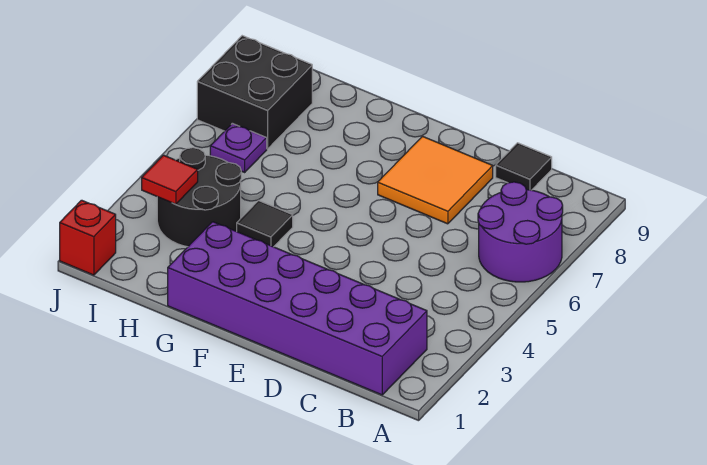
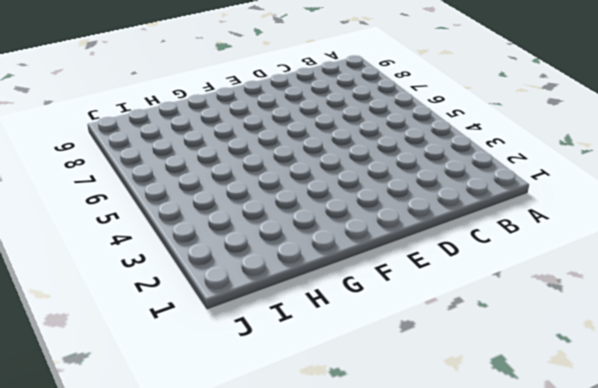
none -> purple round brick A6:B7 level 1
none -> purple brick B1:G2 level 1

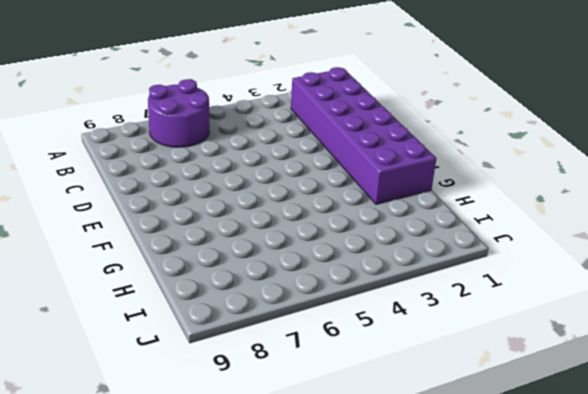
none -> black tile C9 level 1
none -> orange tile D7:E8 level 1

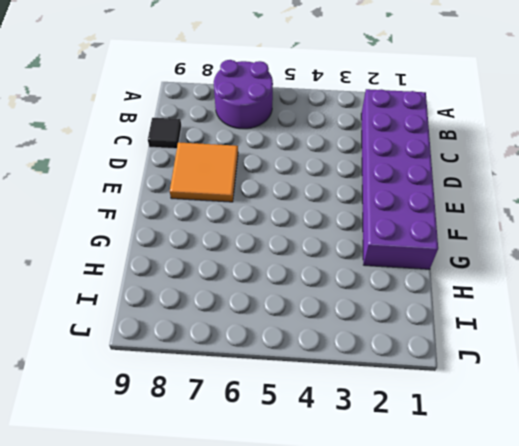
none -> black tile G4 level 1
none -> black round brick H3:I4 level 1

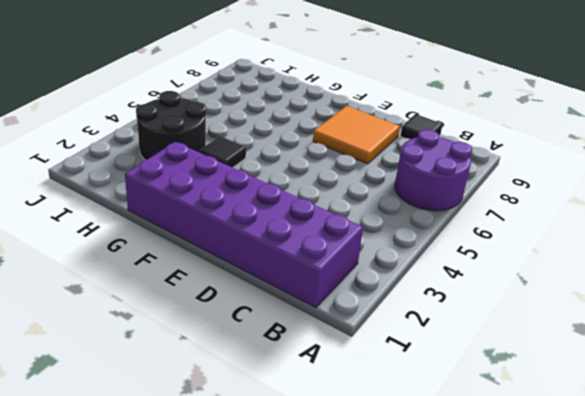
none -> purple plate I6 level 1
none -> black brick I7:J8 level 1

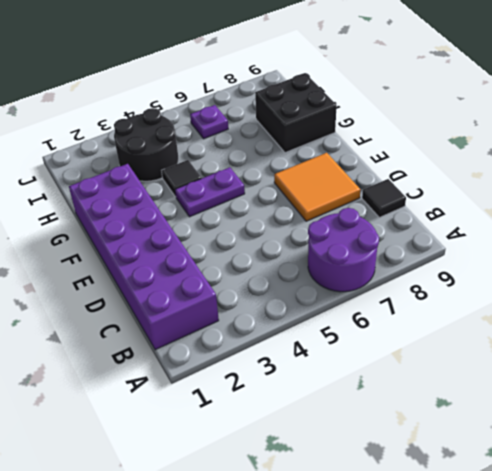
purple plate F4:F5 level 1 -> none
black brick G8:H9 level 1 -> black brick I7:J8 level 1
none -> red brick J1 level 1
none -> red tile I3 level 2

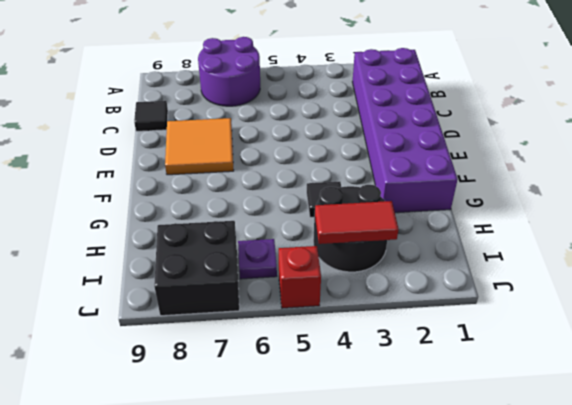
red tile I3:I4 level 2 -> red tile I3 level 2
red brick J5 level 1 -> red brick J1 level 1

